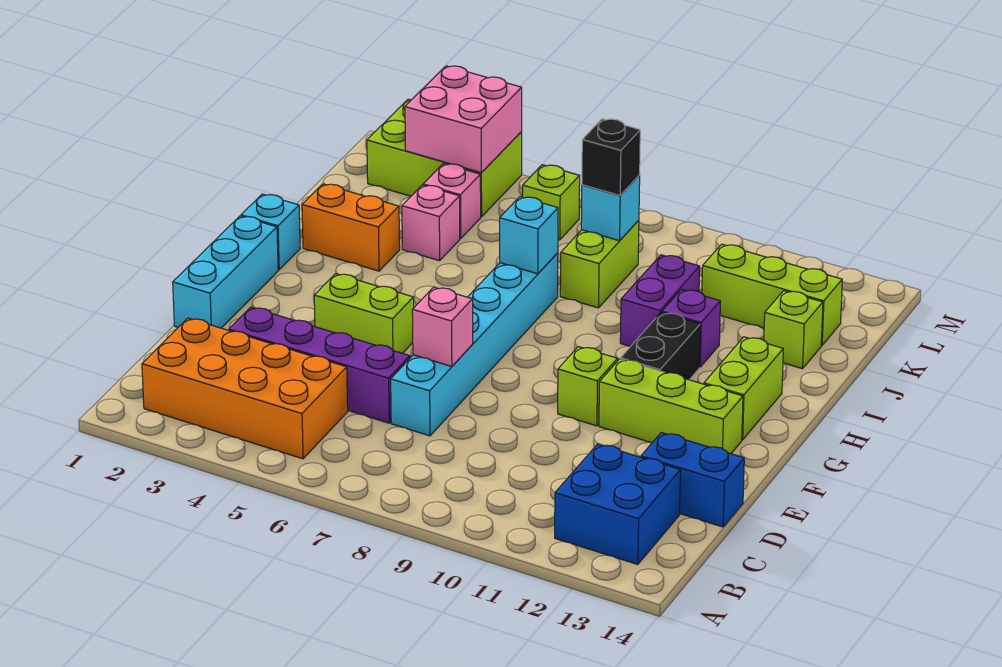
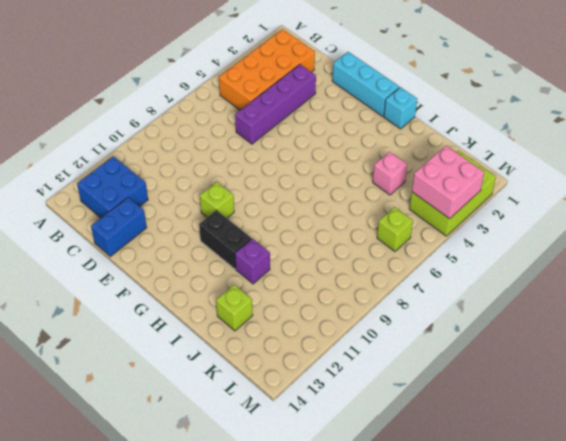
none -> cyan brick D7:I7 level 1
none -> lime brick F4:F5 level 1
none -> lime brick F11:F13 level 1

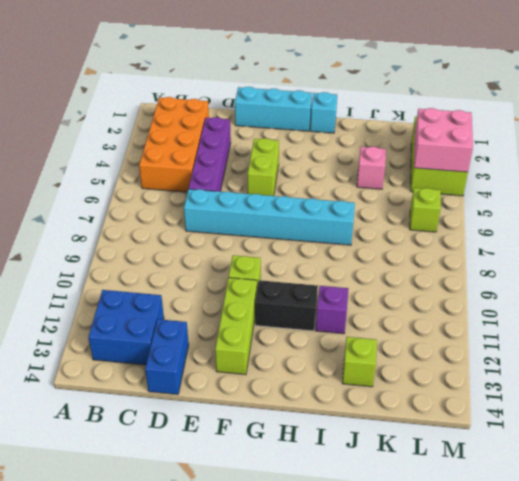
none -> lime brick G13:H13 level 1
none -> orange brick I2:I3 level 1
none -> purple brick I10:J10 level 1

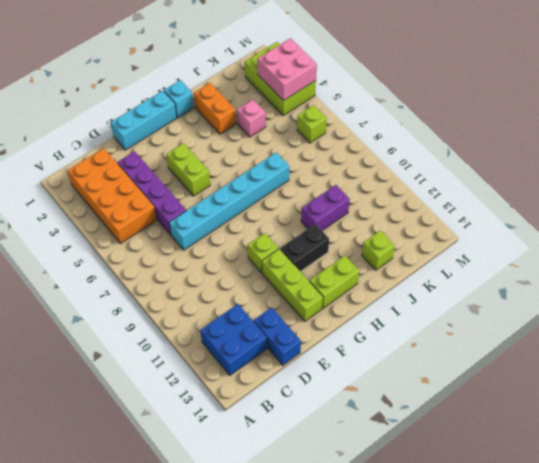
none -> purple brick I11 level 1
none -> lime brick J8:K8 level 1
none -> pink brick K4 level 1

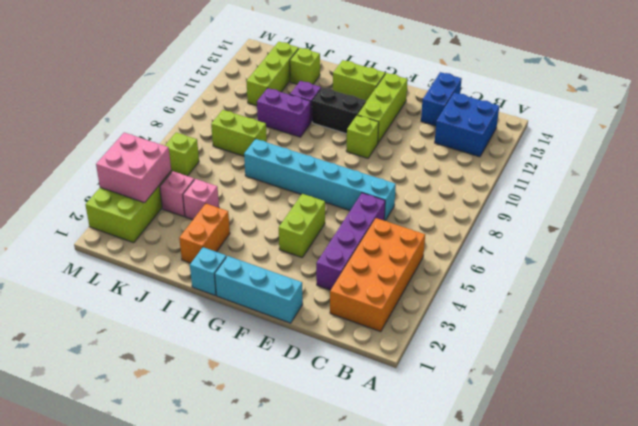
none -> pink brick E7 level 2
none -> cyan brick I7 level 2
none -> cyan brick K8 level 2

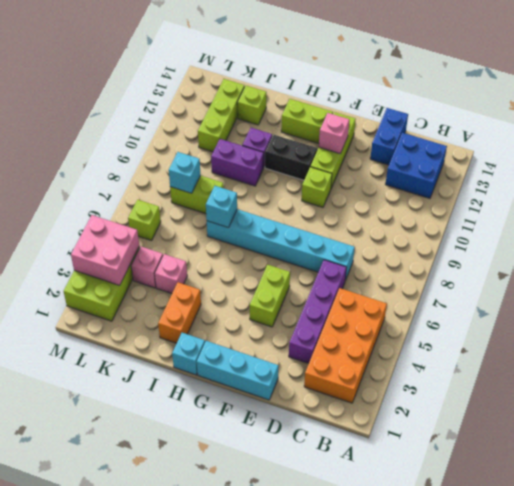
pink brick F12 level 2 -> pink brick E7 level 2
none -> black brick K8 level 3

